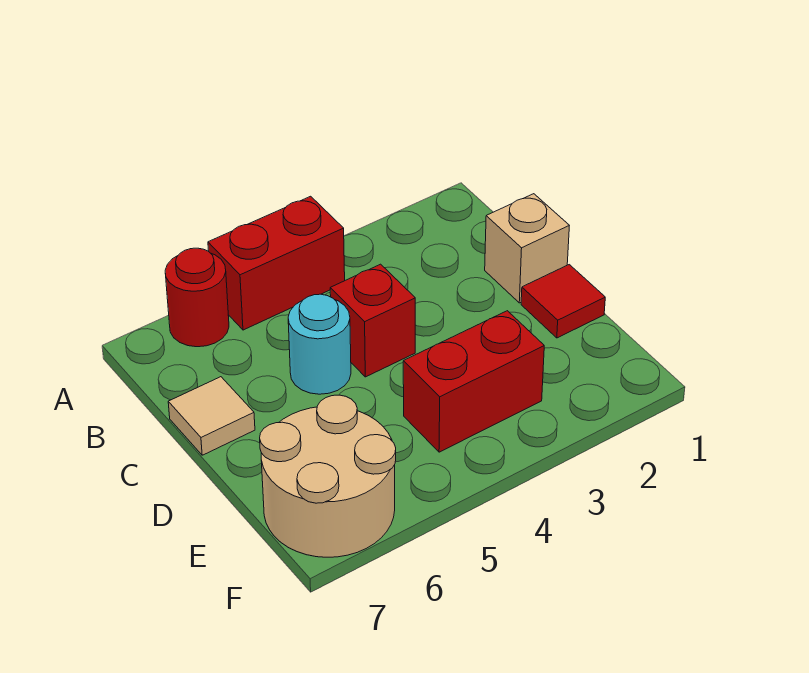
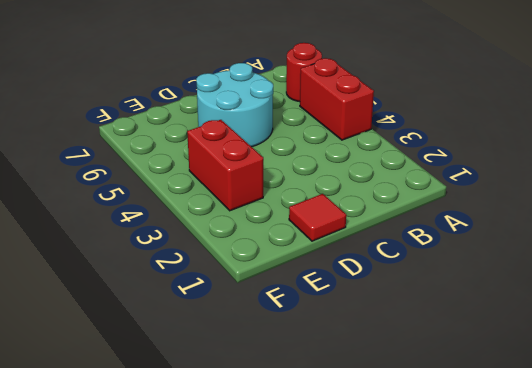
cyan round brick C5:D6 level 1 -> cyan round brick C5 level 1
none -> tan brick C1 level 1
none -> red brick C4 level 1

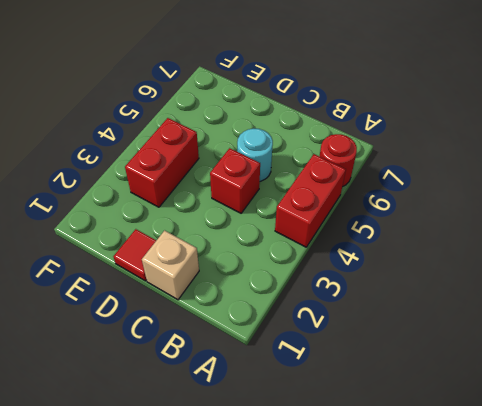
none -> tan tile C7 level 1
none -> tan round brick E6:F7 level 1

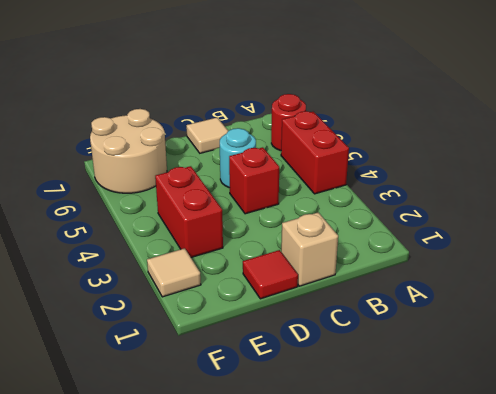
tan tile F2 level 1 -> none

